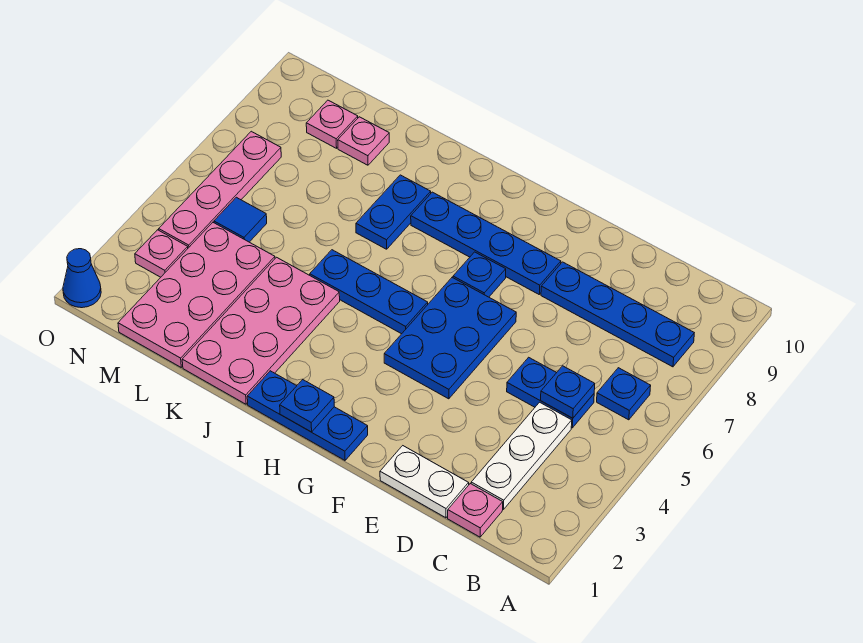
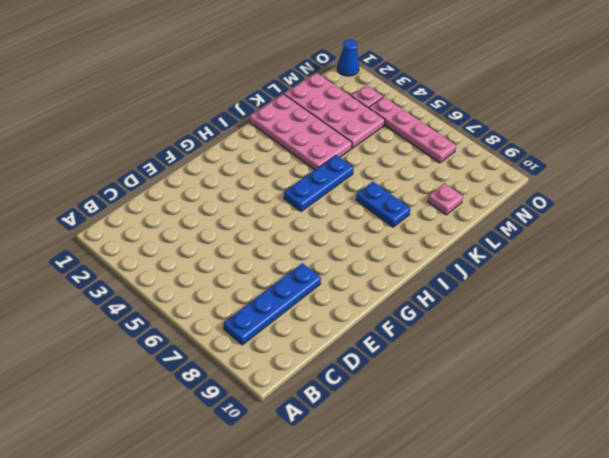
none -> blue plate B6 level 1
none -> pink plate C1 level 1
none -> white plate C2:C4 level 1

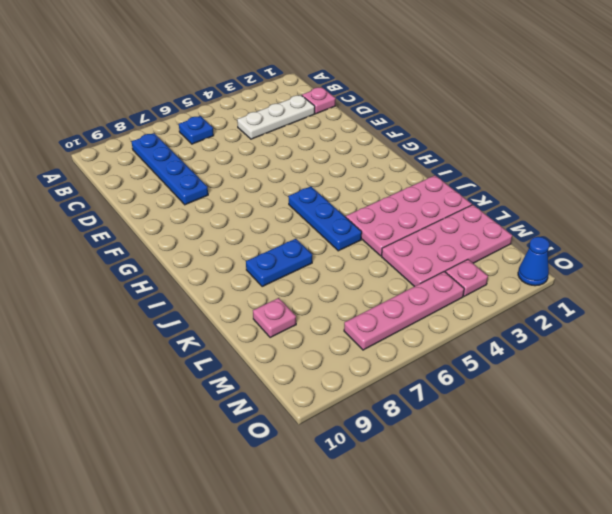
none -> blue plate C5:D5 level 1
none -> white plate D1:E1 level 1
none -> blue plate F4:G6 level 1

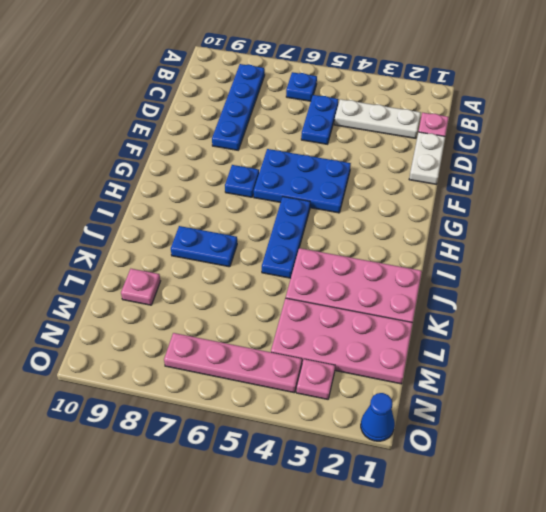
none -> blue plate F8:I8 level 1
none -> blue plate G1:I1 level 1
none -> blue tile M5 level 1

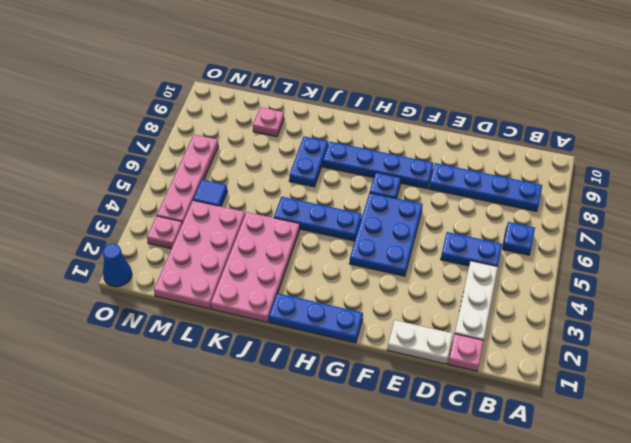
none -> pink plate M9 level 1
none -> blue plate C5 level 2
none -> blue plate H1 level 2

